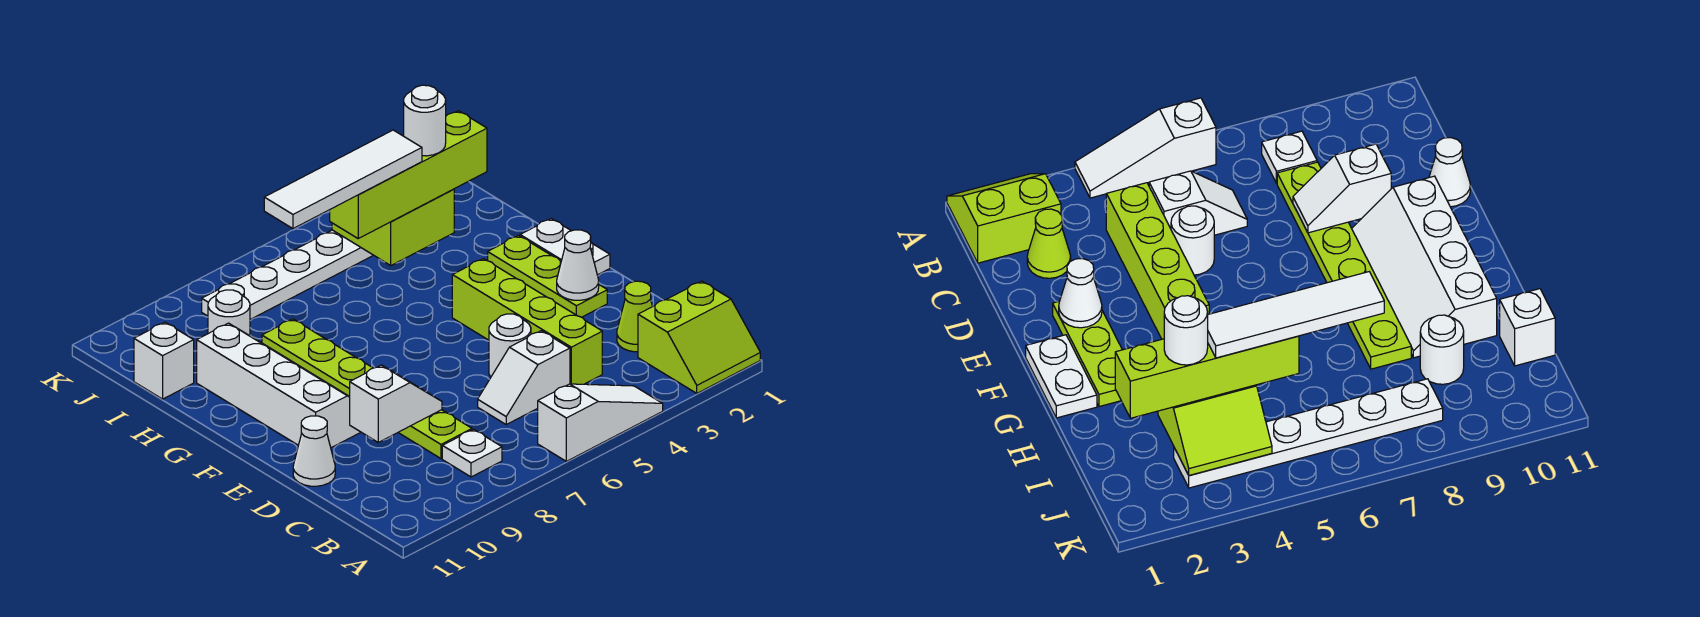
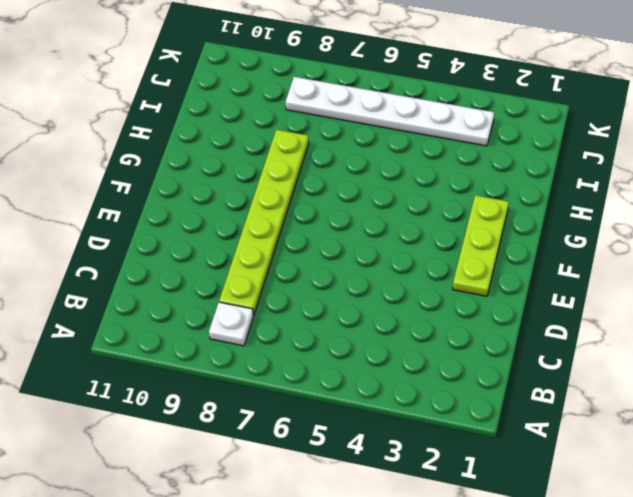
none -> lime slope A1:B2 level 1 top B
none -> white slope A4:A6 level 1 top 6
none -> lime cone C2 level 1

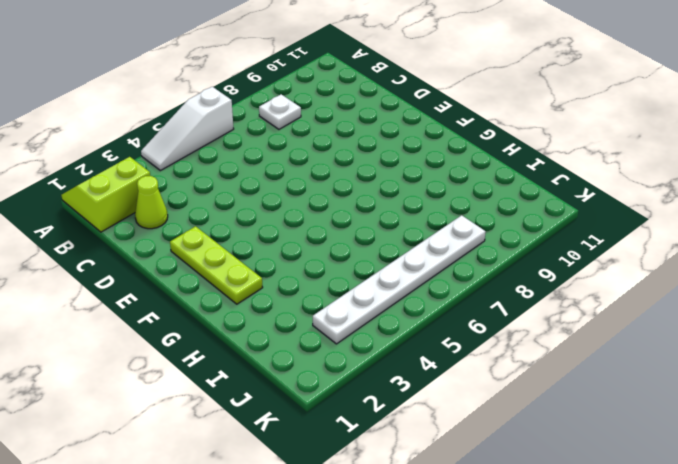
none -> lime brick C4:F4 level 1
none -> white slope C5:C6 level 1 top 5
none -> lime plate C8:H8 level 1

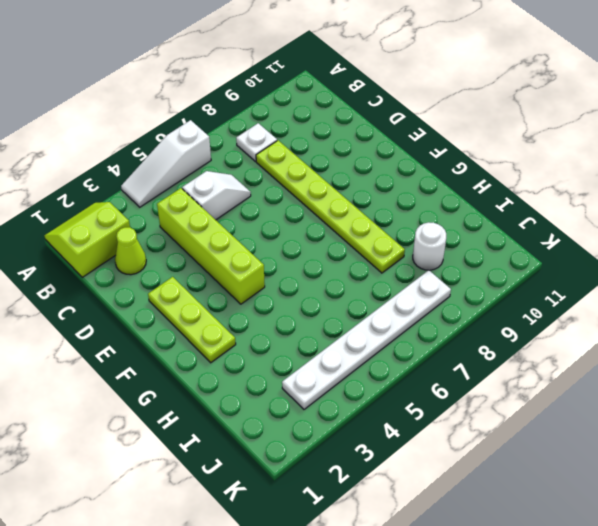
none -> white round brick D5 level 1
none -> white cone D11 level 1
none -> white slope E9:H10 level 1 top 10

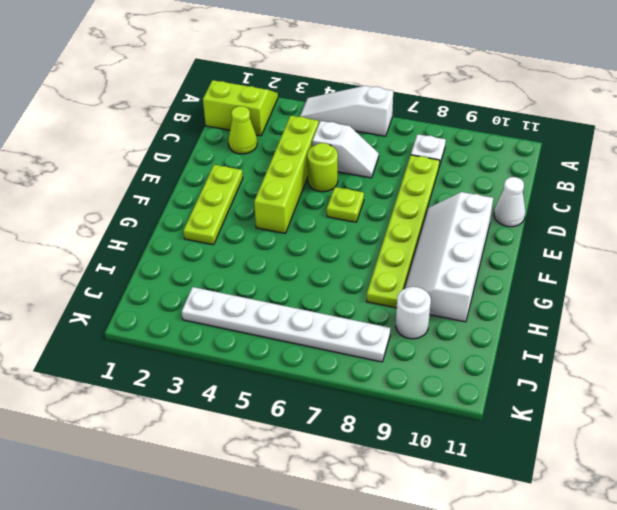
lime round brick D5 level 1 -> white round brick D5 level 1
lime plate E6 level 1 -> none
none -> white plate F1:G1 level 1
none -> white brick I11 level 1
none -> white slope D8:D9 level 2 top 9

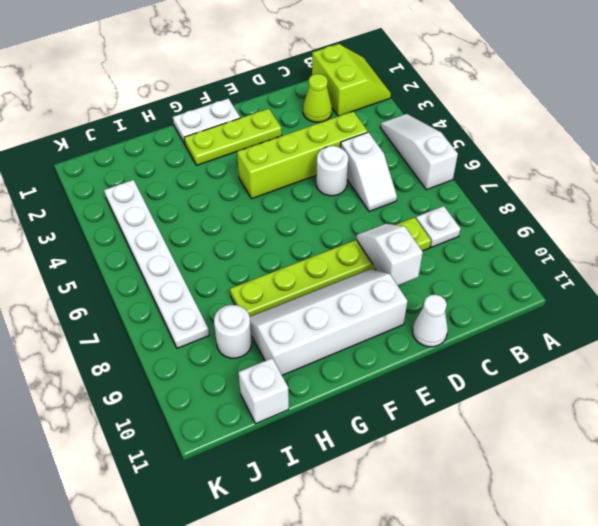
none -> white cone E2 level 2
none -> lime slope I3:J4 level 2 top I
none -> lime brick I2:I5 level 3

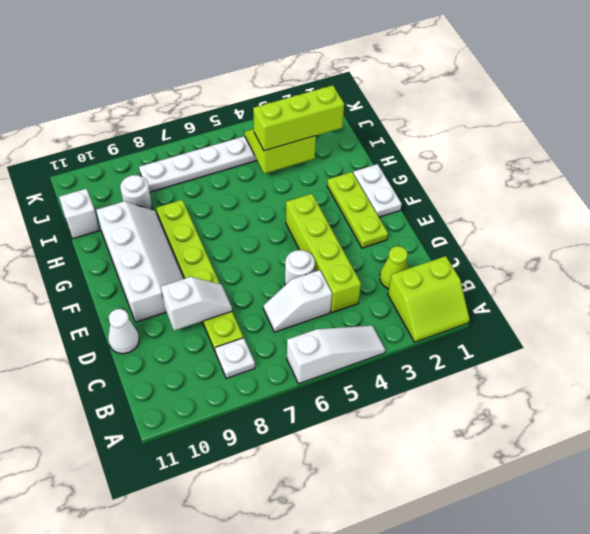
lime brick I2:I4 level 3 -> lime brick I2:I5 level 3
none -> white cone E2 level 2
none -> white round brick I3 level 4
none -> white tile I4:I7 level 4

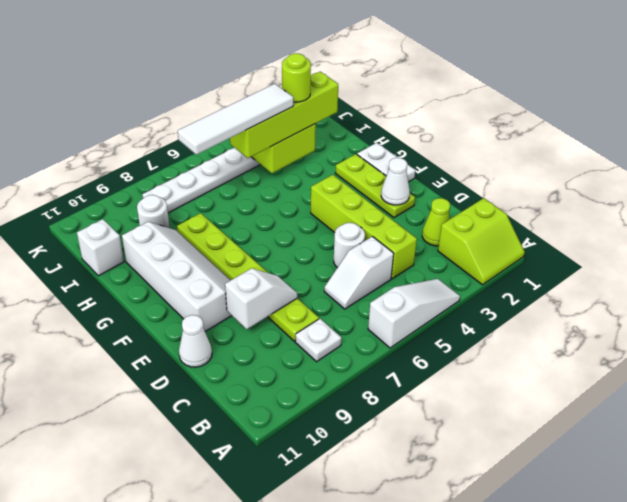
lime round brick I3 level 4 -> white round brick I3 level 4

